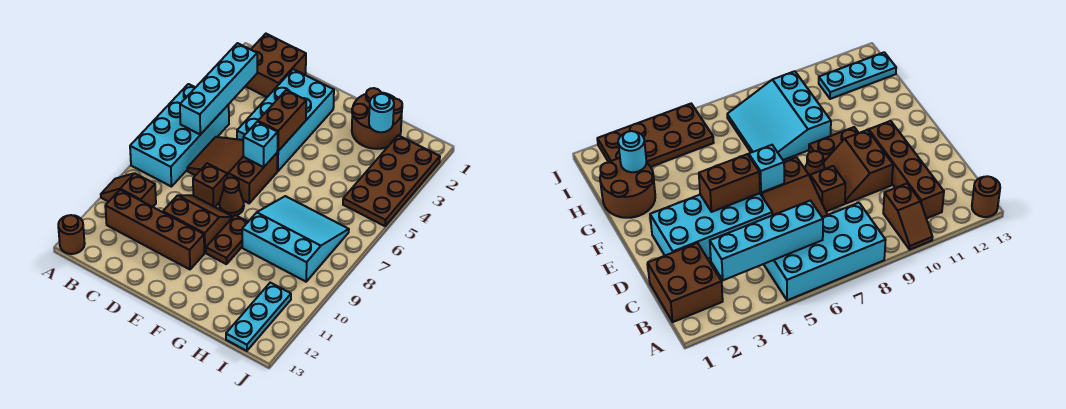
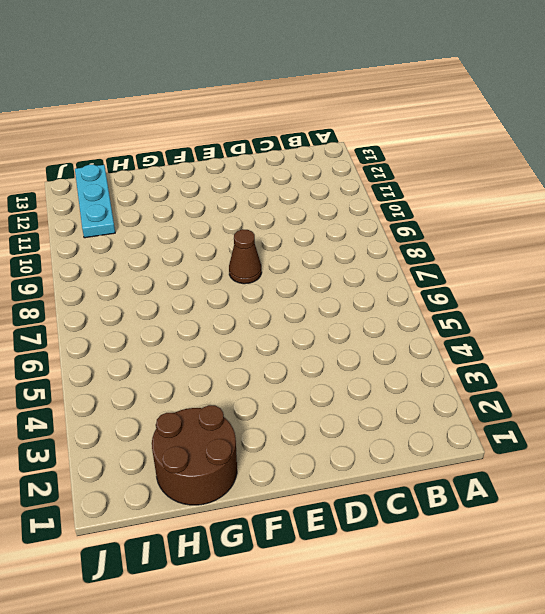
none -> cyan brick A5:B8 level 1
none -> brown slope A10:B10 level 1 top B
none -> brown round brick A13 level 1

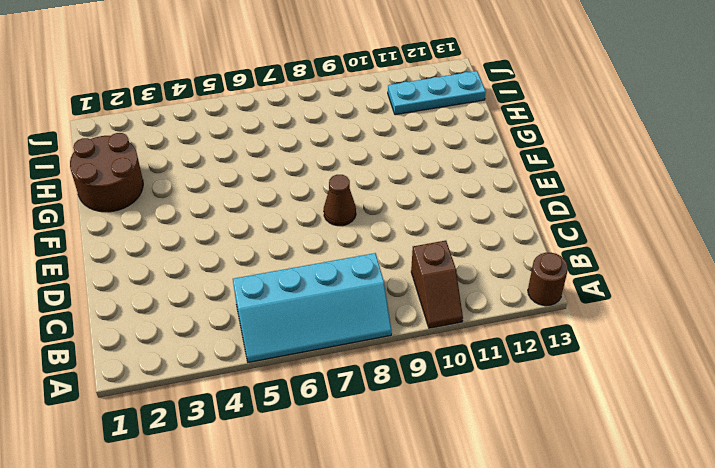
cyan slope A5:B8 level 1 top B -> cyan brick A5:B8 level 1
none -> brown brick B1:C2 level 1
none -> brown brick B11:E11 level 1
none -> brown slope C6:E7 level 1 top E

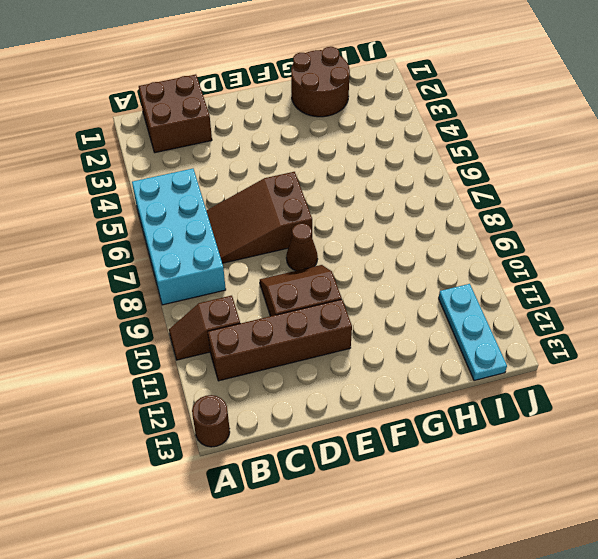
none -> cyan brick D2:E5 level 1
none -> brown brick D8 level 1
none -> brown plate F9:F10 level 1

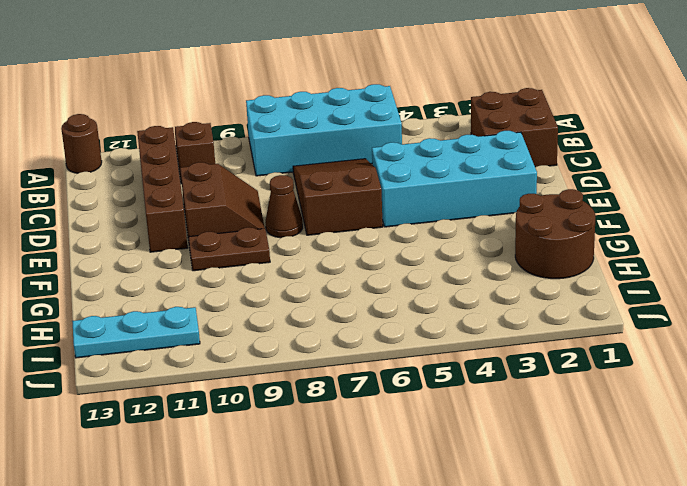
none -> brown brick D8 level 1
none -> cyan slope G7:I9 level 1 top 9
none -> brown plate I2:J5 level 1

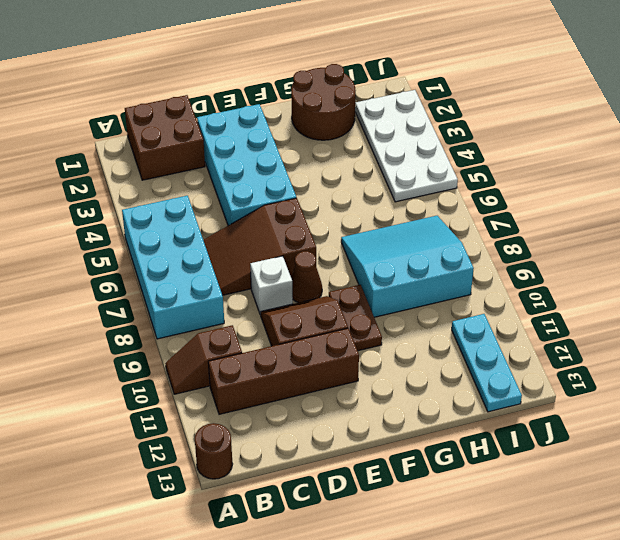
white brick D8 level 1 -> brown brick D8 level 1
white plate I2:J5 level 1 -> brown plate I2:J5 level 1
none -> cyan brick B3:B6 level 2
none -> brown brick E4:E5 level 2
none -> cyan brick E6 level 2

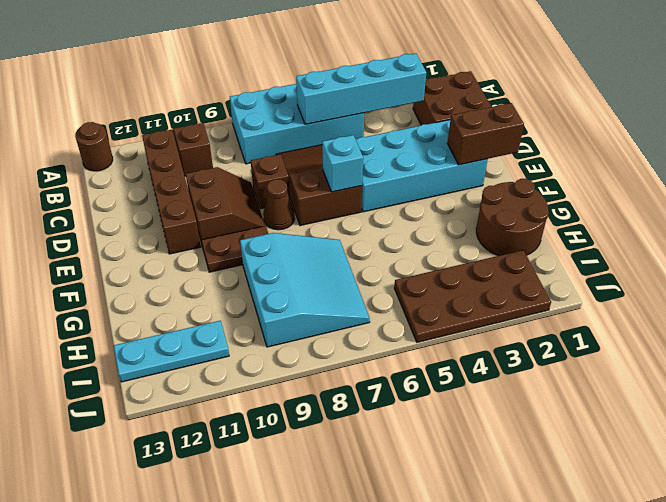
brown brick E1:E2 level 2 -> brown brick E4:E5 level 2
none -> cyan round brick H2 level 2

